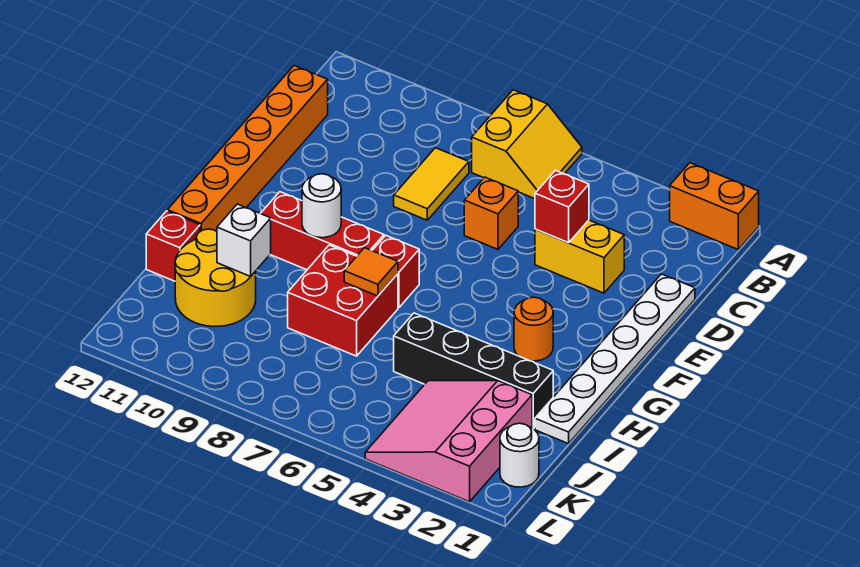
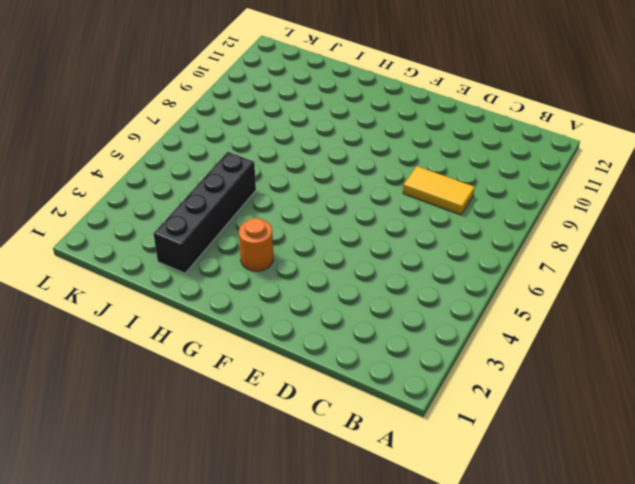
none -> orange brick A1:A2 level 1
none -> yellow slope A6:B7 level 1 top 7
none -> orange brick C12:H12 level 1

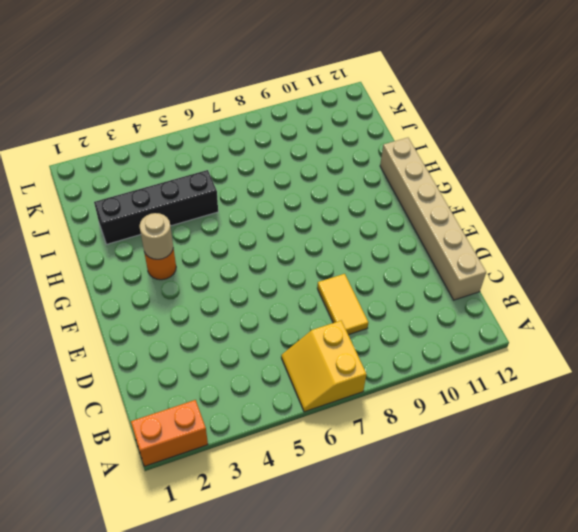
tan brick C12:H12 level 1 -> orange brick C12:H12 level 1
tan round brick G3 level 2 -> none
none -> white plate D1:I1 level 1
none -> yellow brick D3:D4 level 1
none -> orange brick D6 level 1

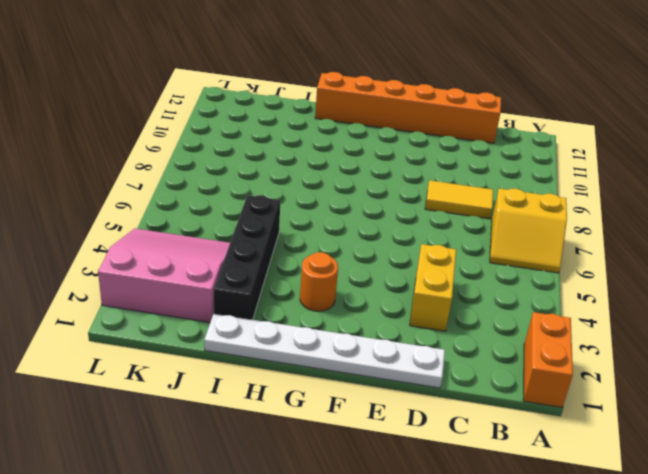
none -> orange brick D6 level 1
none -> red brick G7 level 1
none -> red brick G8:G10 level 1

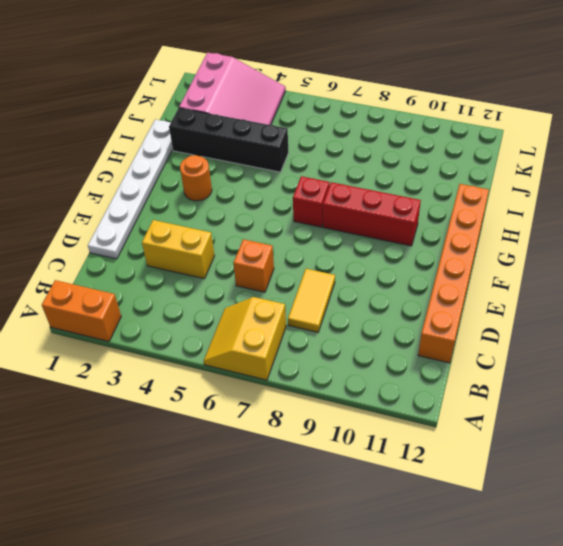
none -> red brick H7:I8 level 1
none -> yellow round brick I10:J11 level 1
none -> red brick I12 level 1

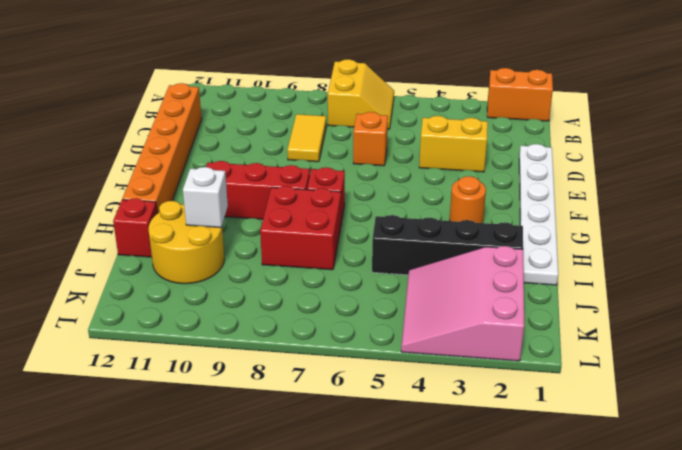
none -> white round brick K1 level 1
none -> red brick D4 level 2
none -> white round brick G9 level 2

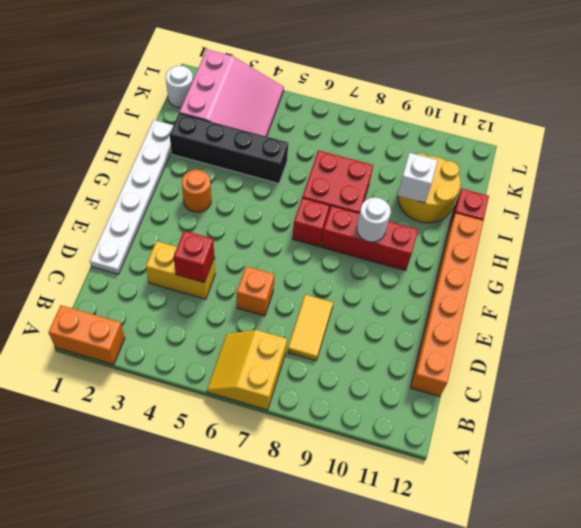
none -> orange tile H7 level 2

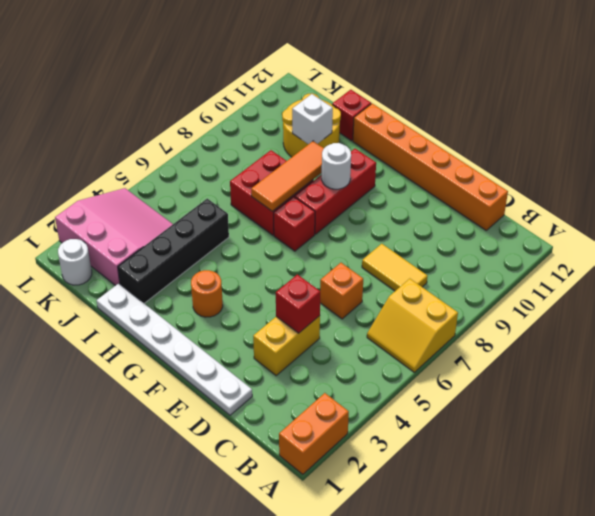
orange tile H7:H9 level 2 -> orange tile H7 level 2

